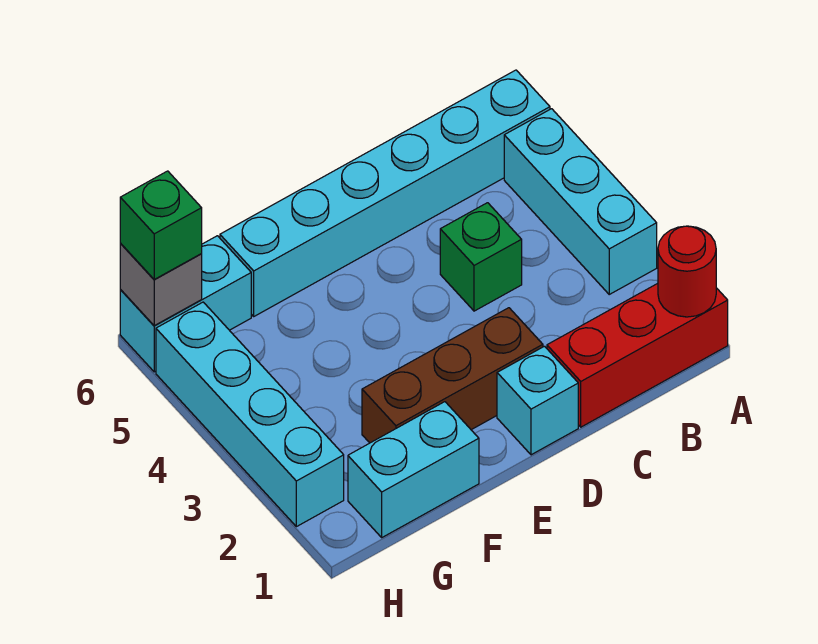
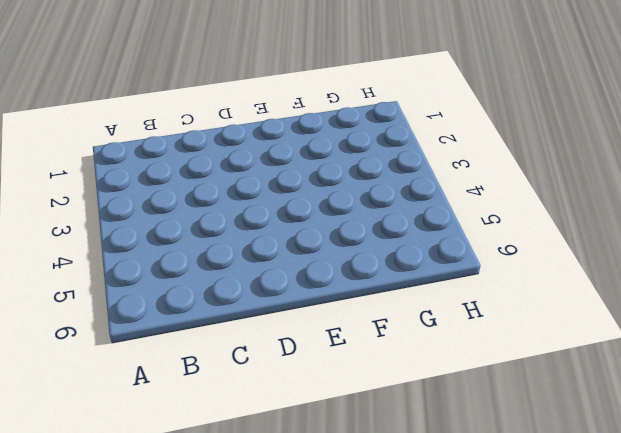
none -> red brick A1:C1 level 1
none -> cyan brick A3:A5 level 1
none -> cyan brick A6:F6 level 1

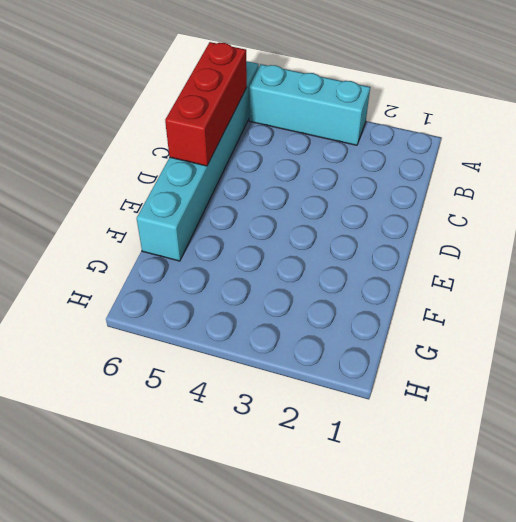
red brick B6:D6 level 2 -> red brick A1:C1 level 1
none -> green brick C4 level 1
none -> cyan brick D1 level 1
none -> brown brick D2:F2 level 1

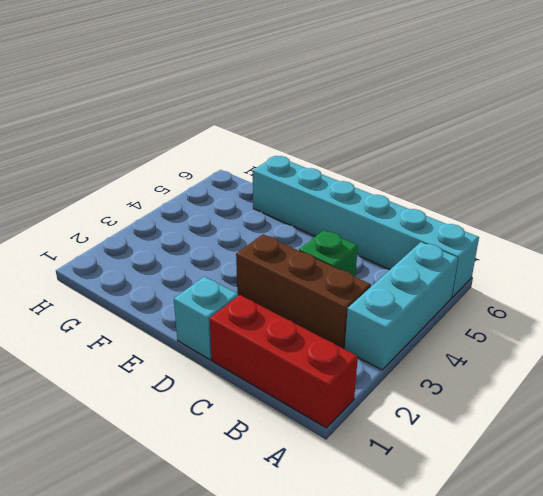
brown brick B3:D3 level 1 -> brown brick D2:F2 level 1
none -> cyan brick F1:G1 level 1
none -> cyan brick G6:H6 level 1
none -> cyan brick H2:H5 level 1

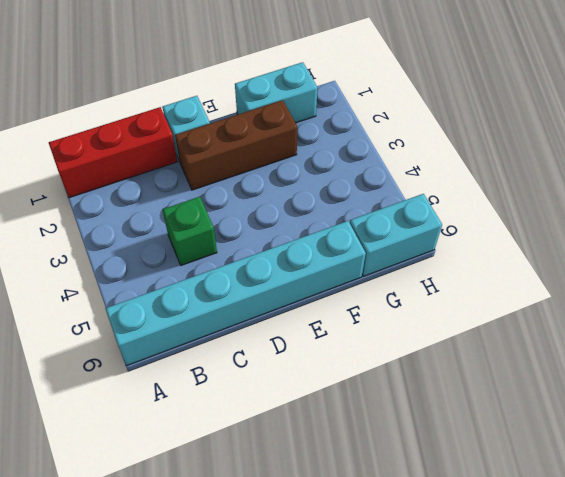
none -> cyan brick A3:A5 level 1
none -> cyan brick H2:H5 level 1
none -> red round brick A1 level 2

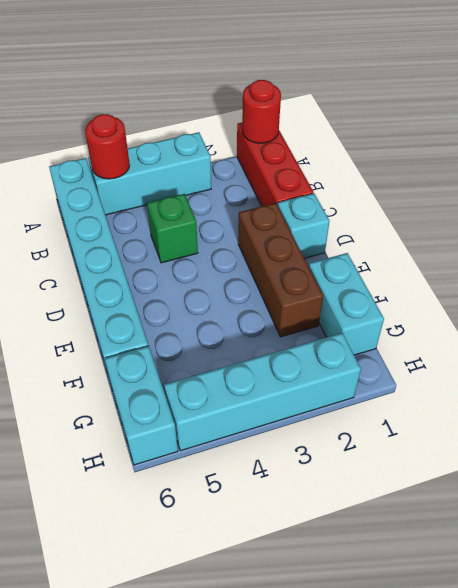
red round brick A5 level 2 -> none
none -> grey brick H6 level 2
none -> green brick H6 level 3

